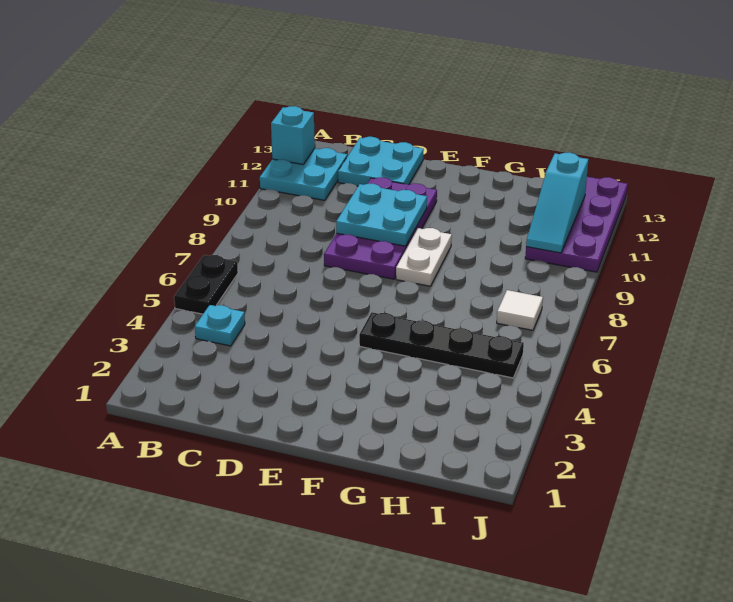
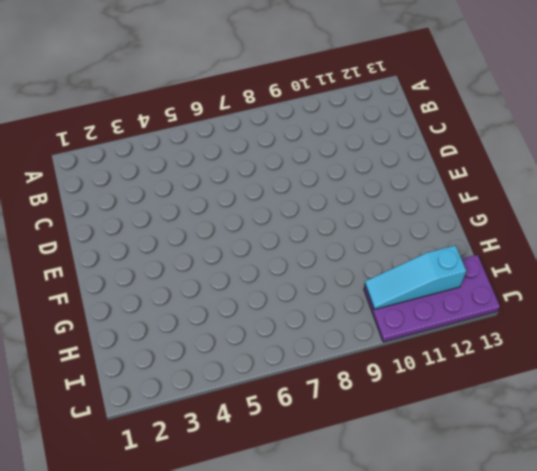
none -> black plate A5:A6 level 1
none -> cyan plate A11:B12 level 1
none -> cyan plate B4 level 1

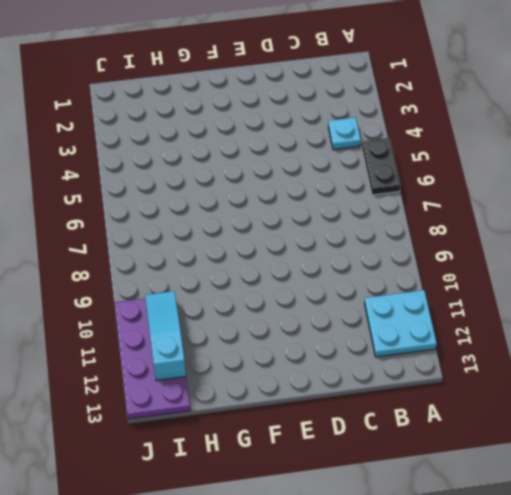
none -> cyan plate C12:D13 level 1
none -> purple plate D8:E11 level 1
none -> black plate F5:I5 level 1

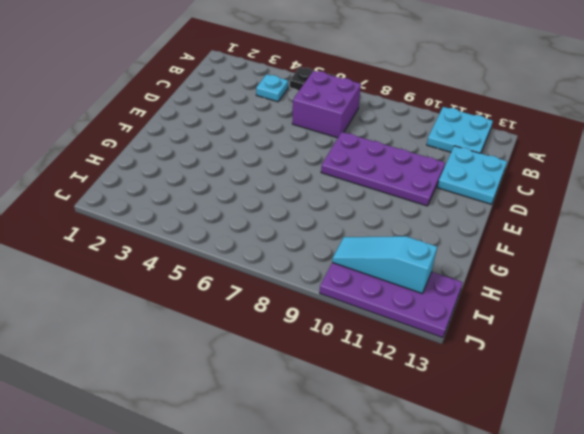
purple brick B6:C7 level 1 -> none
none -> black plate F5:I5 level 1
none -> white plate F8:F9 level 1
none -> white tile I7 level 1

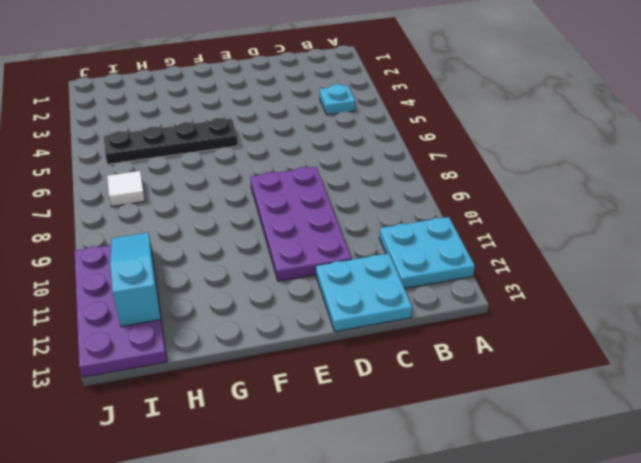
none -> black plate A5:A6 level 1
none -> white plate F8:F9 level 1
none -> cyan brick A12 level 2

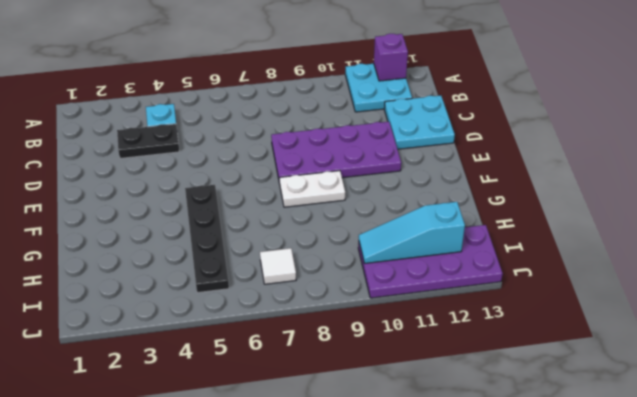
purple brick A12 level 2 -> cyan brick A12 level 2
black plate C3:C4 level 1 -> black plate A5:A6 level 1
none -> cyan plate D9:E10 level 2

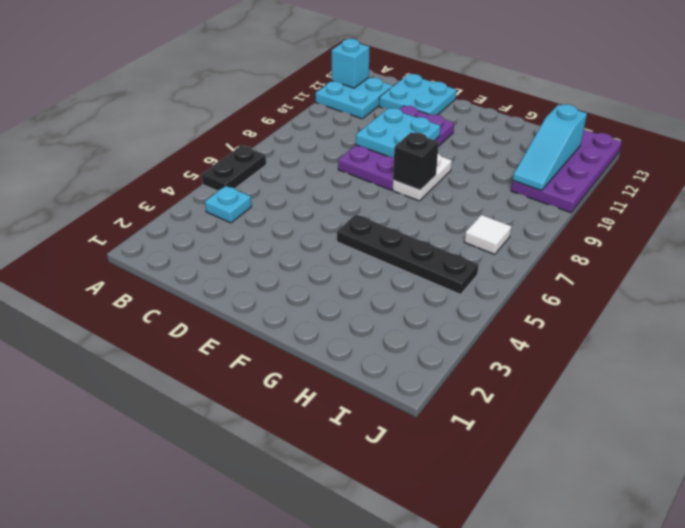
black brick F8 level 2 -> none

